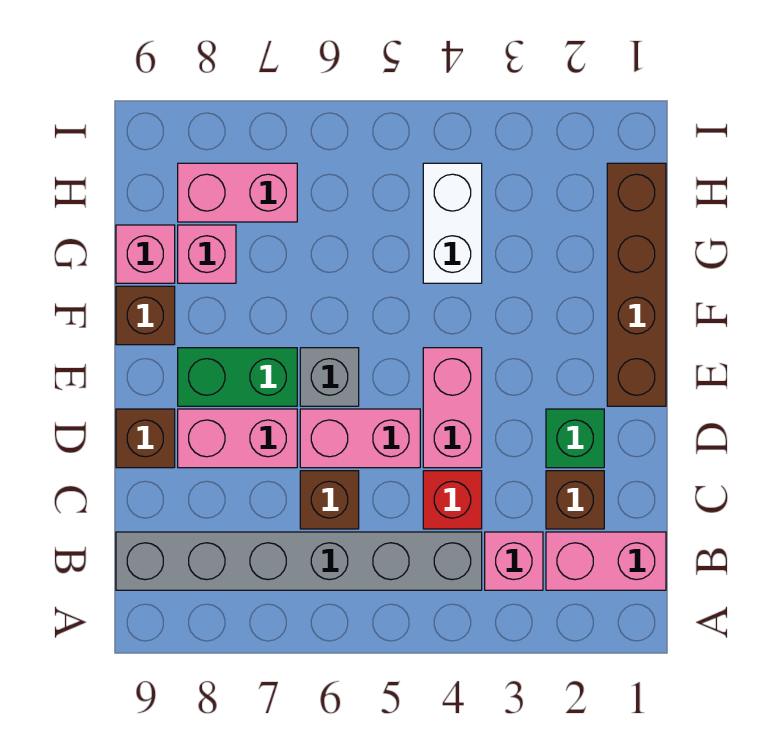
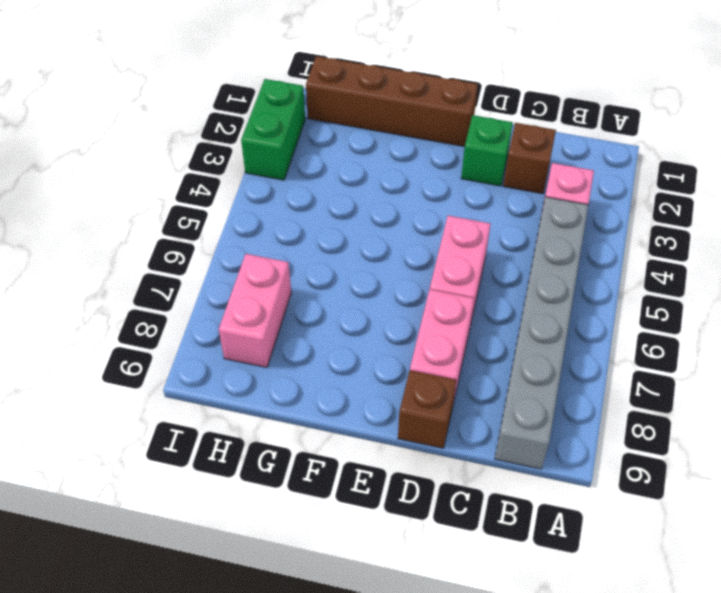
green brick I2:I3 level 1 -> green brick E7:E8 level 1
none -> pink brick B1:B2 level 1
none -> red brick C4 level 1
none -> brown brick C6 level 1

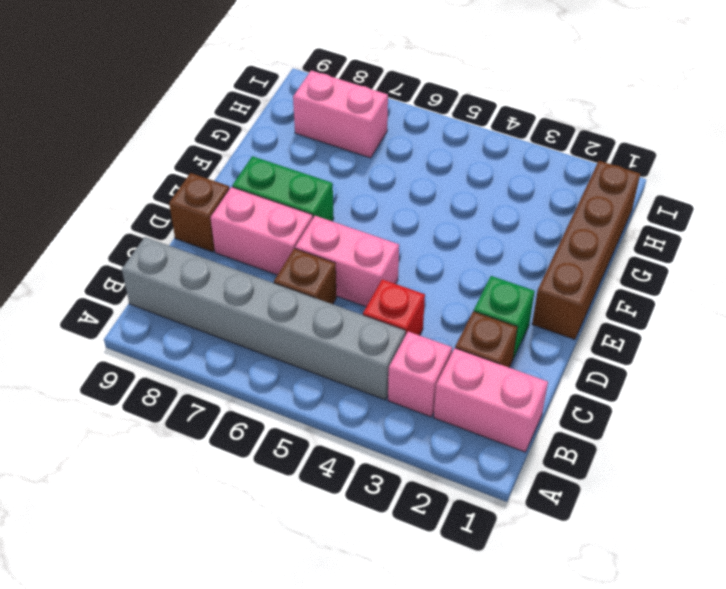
none -> pink brick D4:E4 level 1
none -> grey brick E6 level 1
none -> brown brick F9 level 1

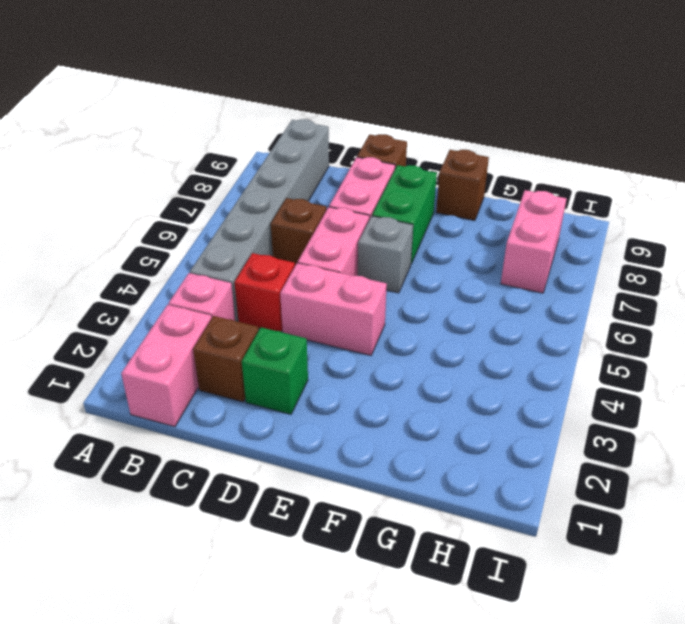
none -> brown brick E1:H1 level 1
none -> white brick G4:H4 level 1
none -> pink brick G8 level 1

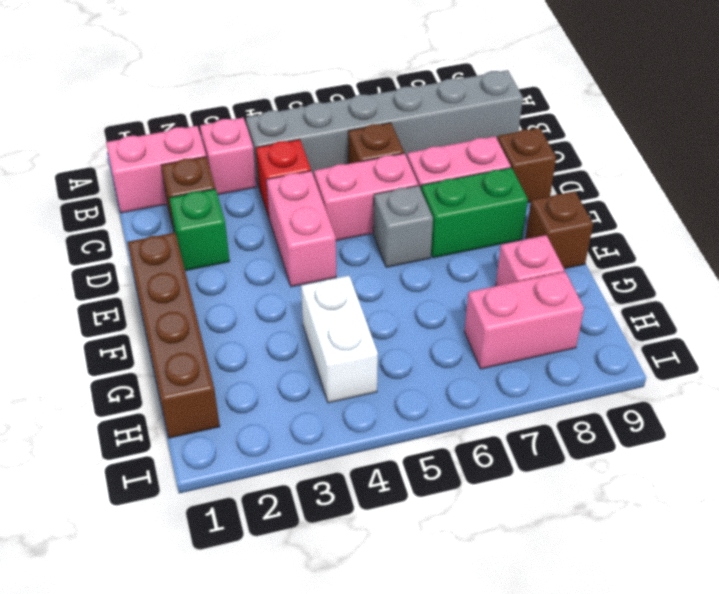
none -> pink brick G9 level 1

